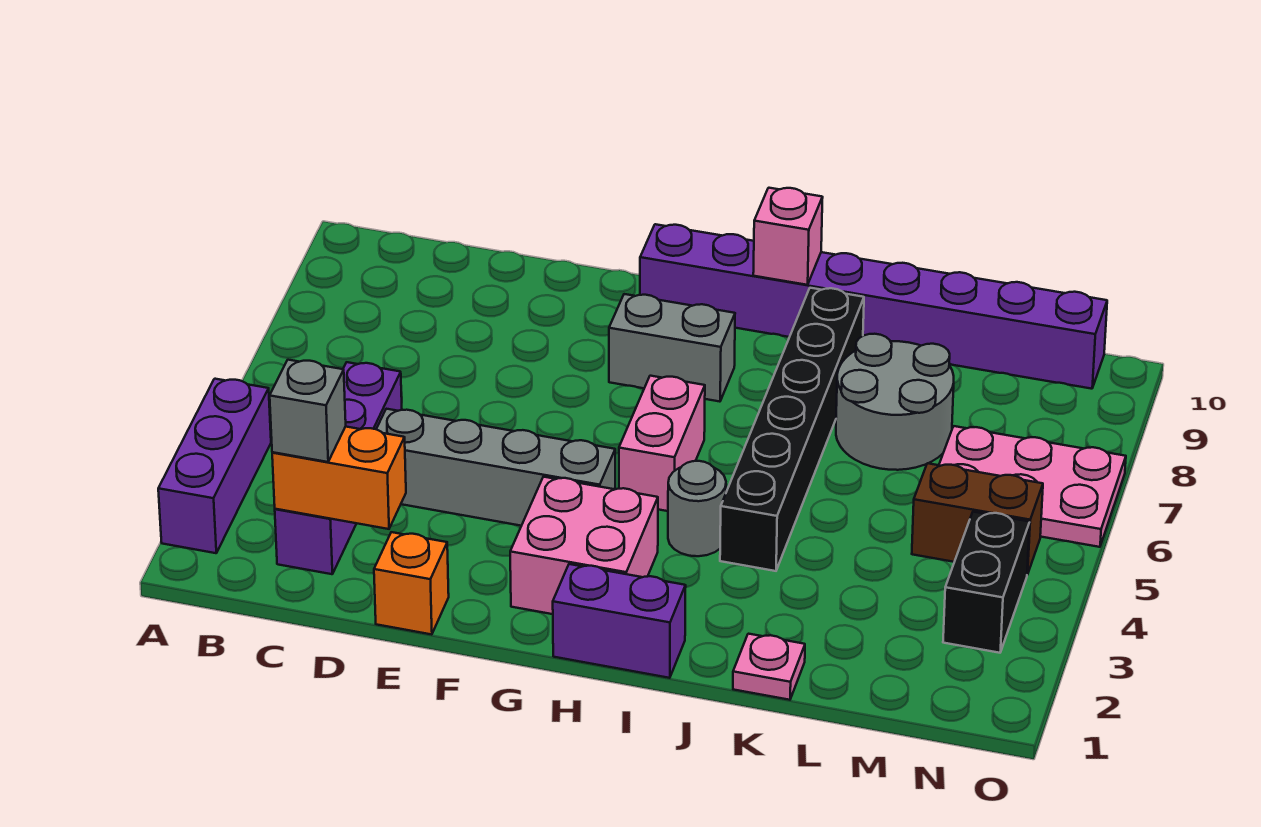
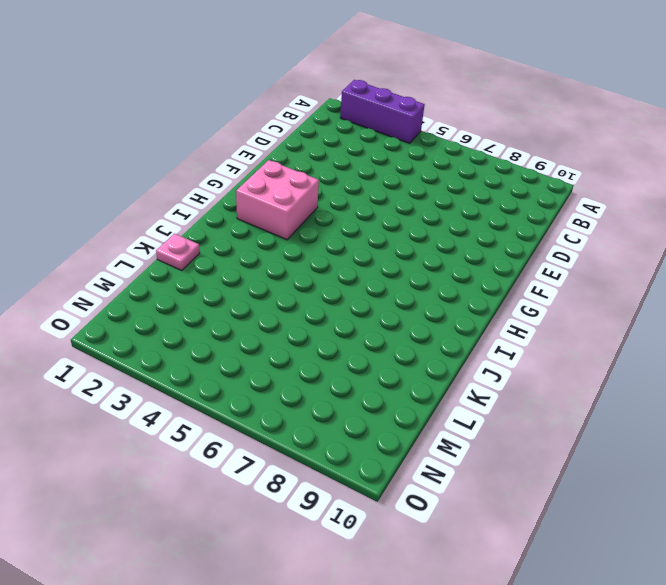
none -> purple brick C2:C5 level 1
none -> grey brick D4:G4 level 1
none -> orange brick E1 level 1

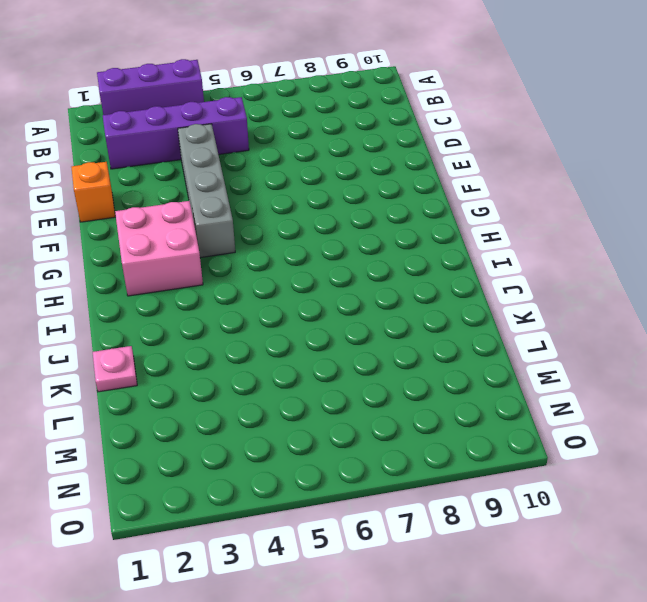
none -> grey brick G8:H8 level 1
none -> purple brick G10:N10 level 1
none -> purple brick H1:I1 level 1

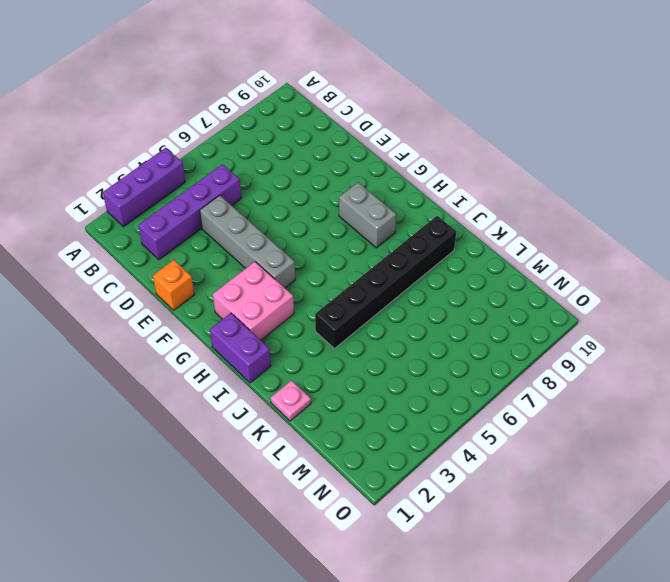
none -> purple brick G10:N10 level 1
none -> pink brick H5:H6 level 1
none -> grey round brick I4 level 1

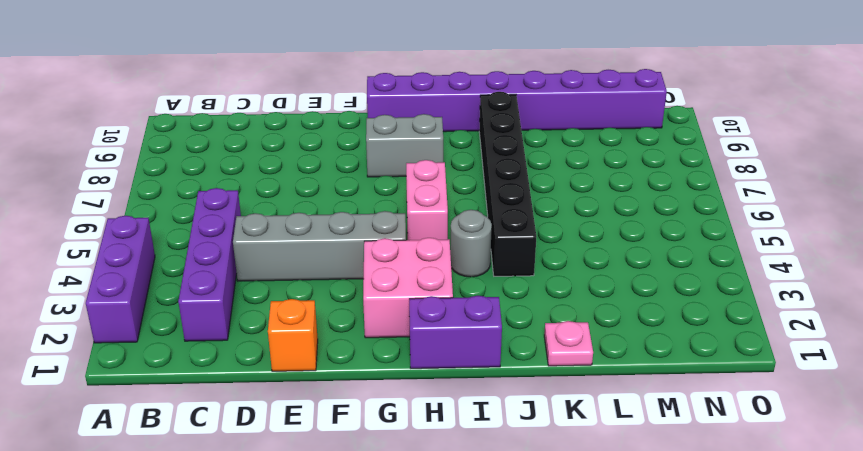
none -> grey round brick K7:L8 level 1
none -> brown brick M5:N5 level 1
none -> pink plate M6:O7 level 1

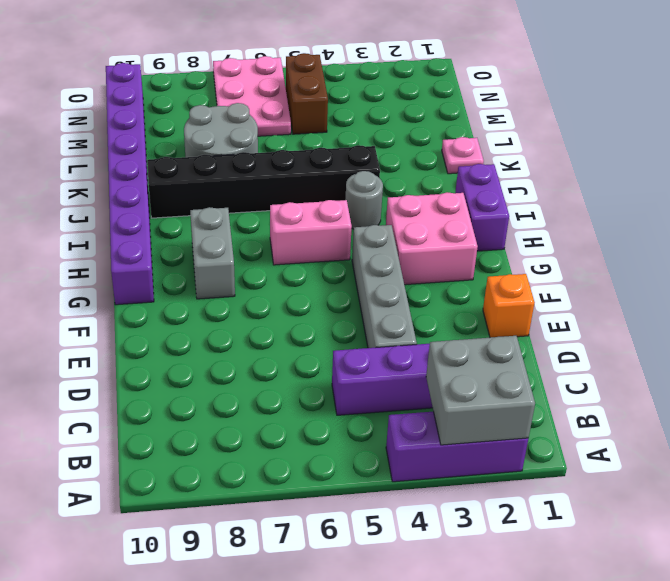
grey brick A2:B3 level 2 -> none
none -> black brick N3:N4 level 1
none -> orange brick C2:D2 level 2
none -> pink brick I10 level 2

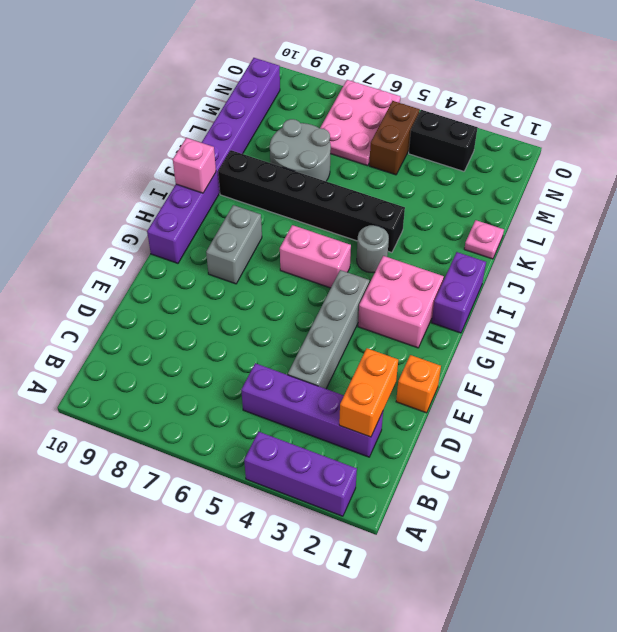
none -> grey brick C2 level 3

